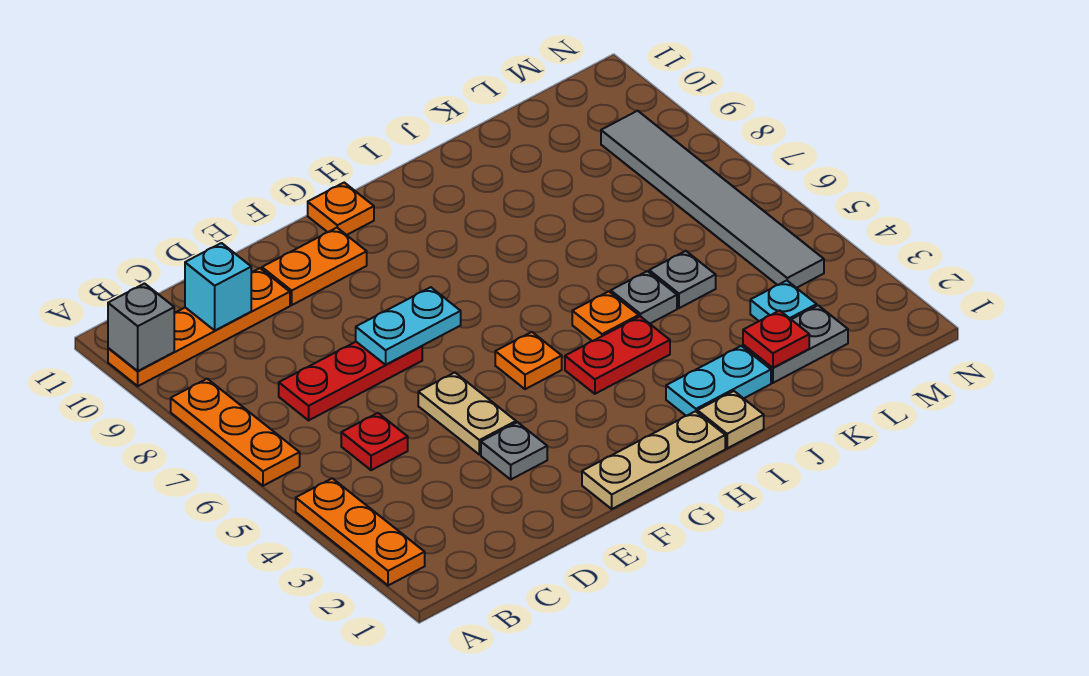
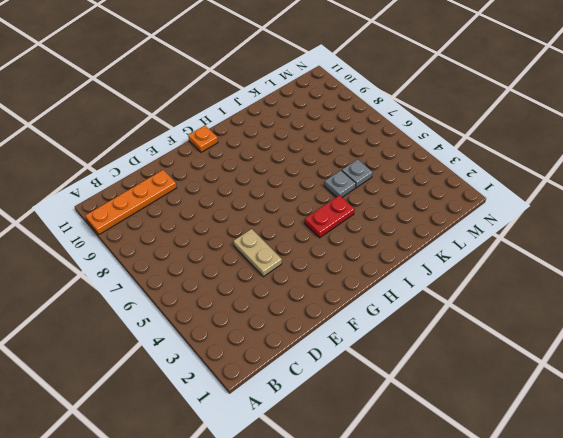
none -> orange plate A2:A4 level 1
none -> orange plate A6:A8 level 1
none -> red plate C5 level 1

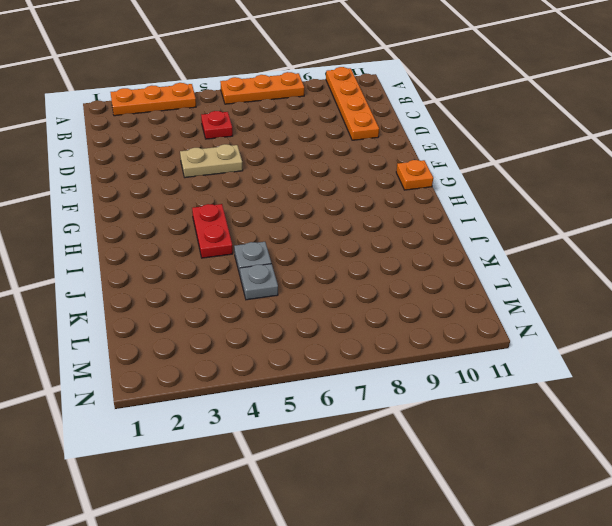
none -> red plate C7:E7 level 1
none -> grey plate E3 level 1
none -> orange plate E10:F10 level 1

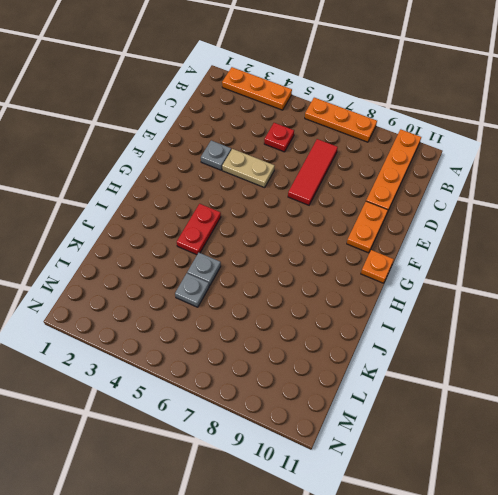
red tile C7:E7 level 1 -> red plate C7:E7 level 1
none -> tan plate F1:H1 level 1
none -> orange plate G5 level 1
none -> tan plate I1 level 1

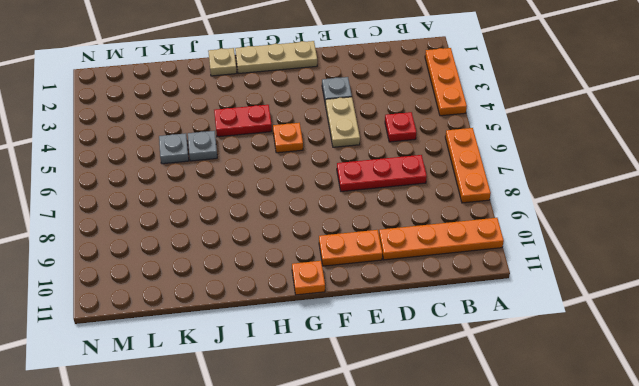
none -> cyan plate I2:J2 level 1
none -> orange plate I5 level 1
none -> grey plate K2:L2 level 1

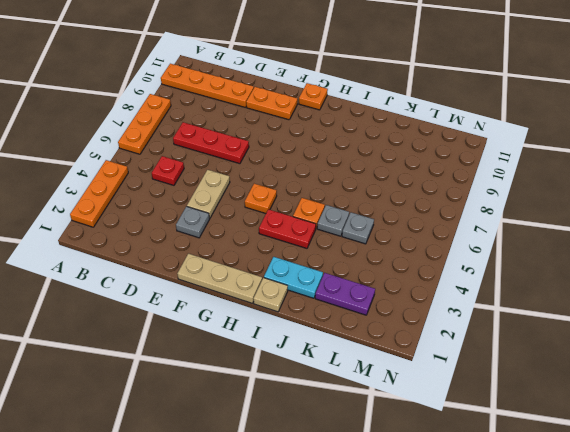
purple plate K2:L2 level 1 -> grey plate K2:L2 level 1
none -> cyan plate L3 level 1
none -> grey tile M4:M9 level 1
none -> grey brick A10 level 2

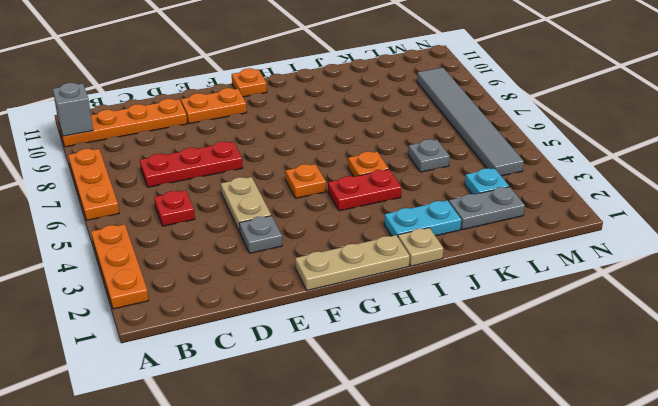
none -> grey plate J5 level 1
none -> cyan brick C10 level 2
none -> cyan plate E7:F7 level 2

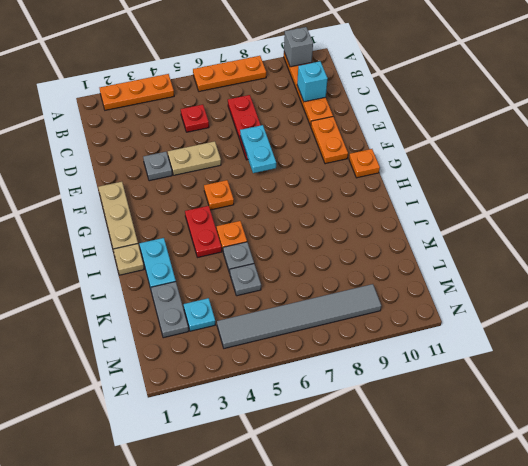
none -> red plate K2 level 2

